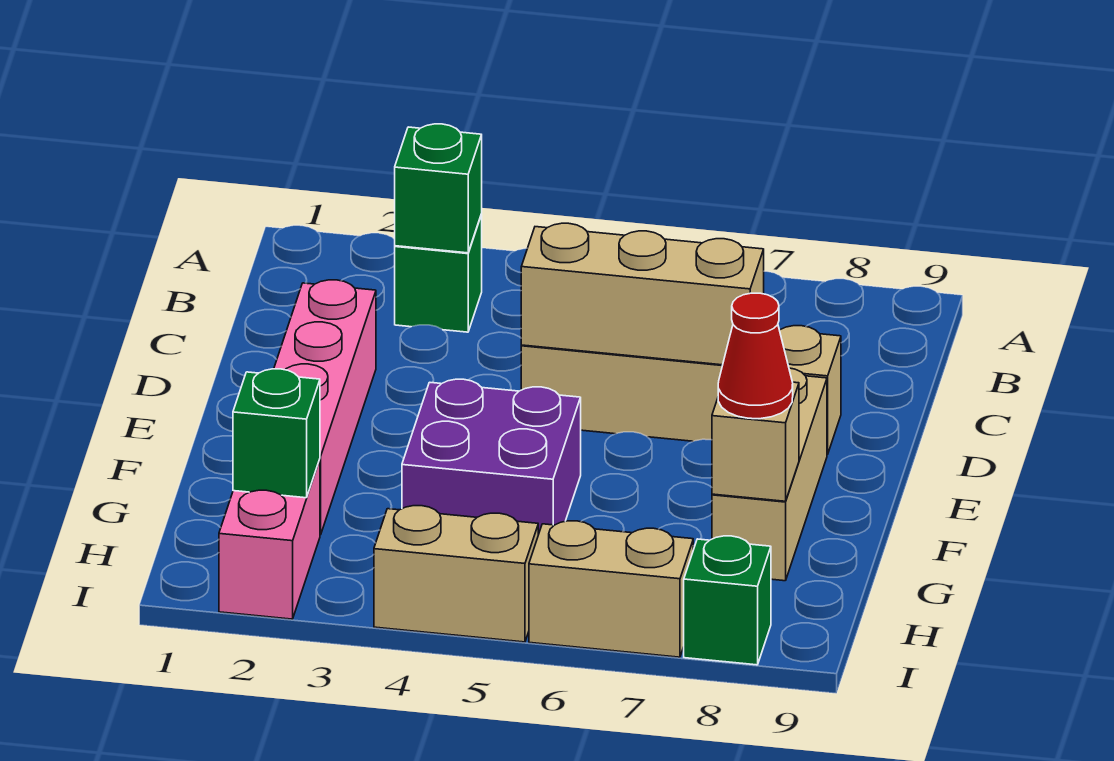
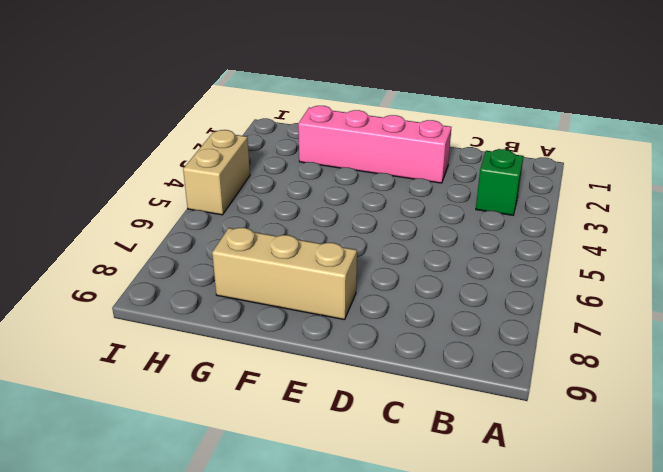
none -> tan brick D5:D8 level 1
none -> purple brick F4:G5 level 1
none -> pink brick H2:I2 level 1

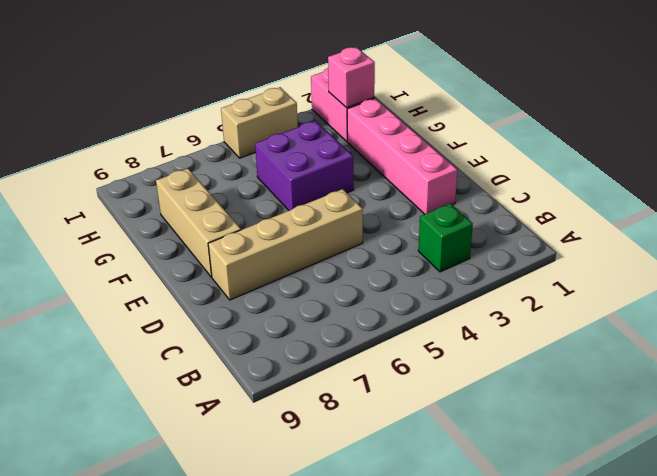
pink brick H2 level 2 -> green brick H2 level 2
none -> tan brick I6:I7 level 1
none -> green brick I8 level 1
none -> green brick B3 level 2

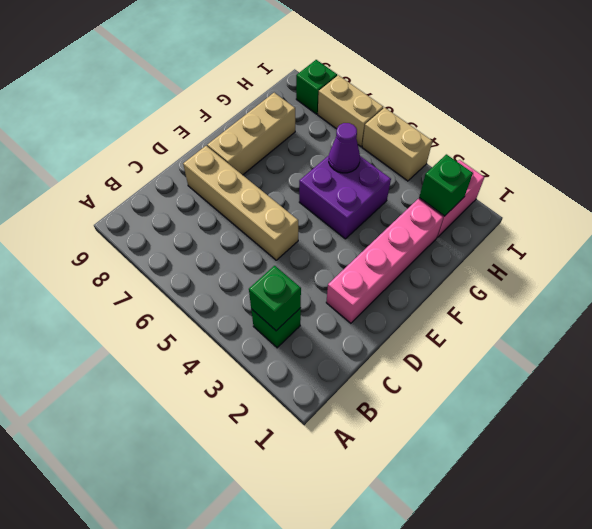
purple cone G5 level 2 -> none
none -> tan brick D5:D7 level 2
none -> tan brick G8 level 2
none -> red cone G8 level 3

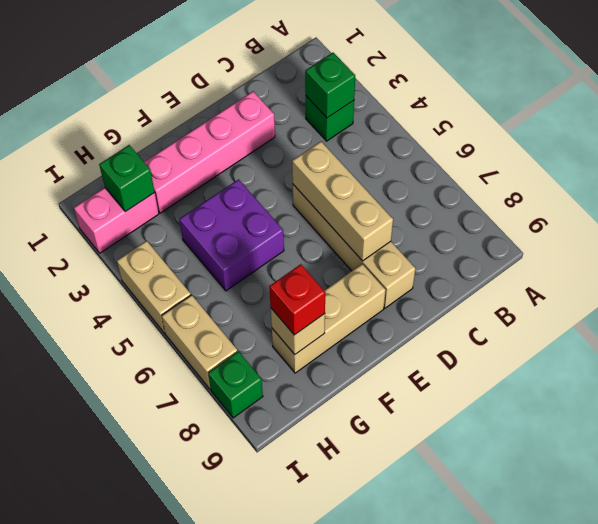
red brick G8 level 3 -> red cone G8 level 3

